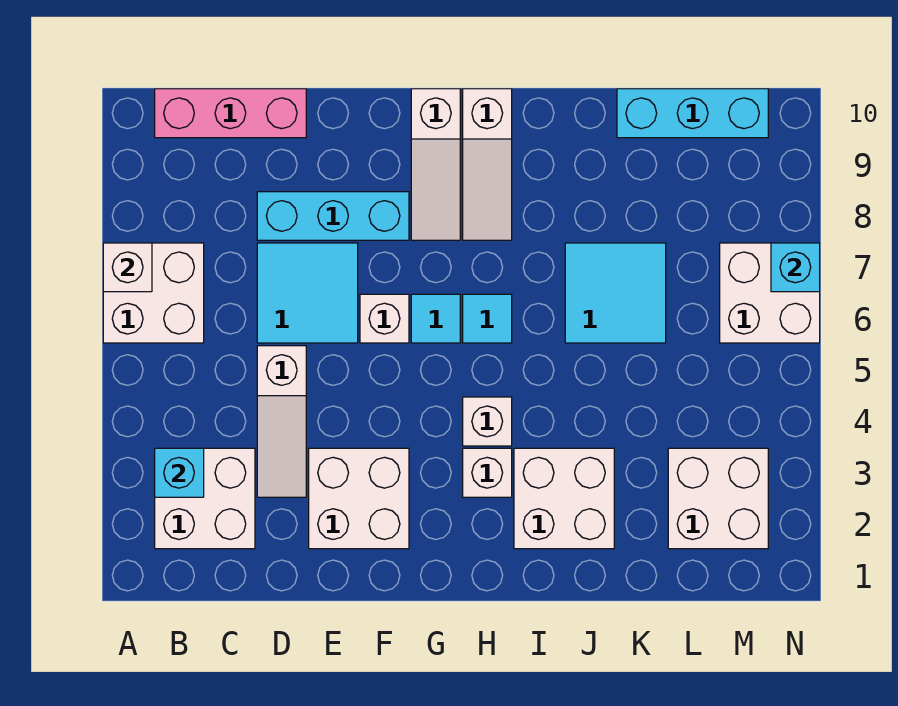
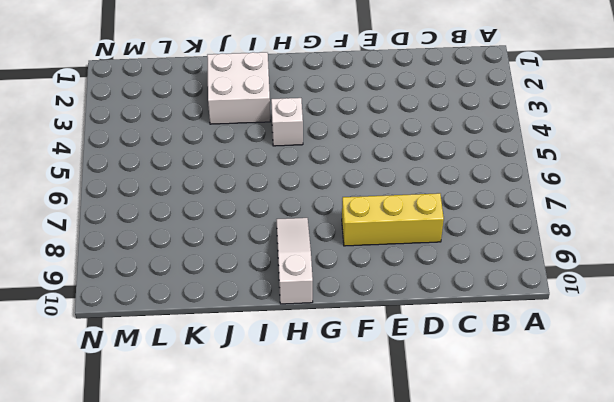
yellow brick D8:F8 level 1 -> cyan brick D8:F8 level 1
none -> white brick A6:B7 level 1
none -> white brick B2:C3 level 1
none -> pink brick B10:D10 level 1

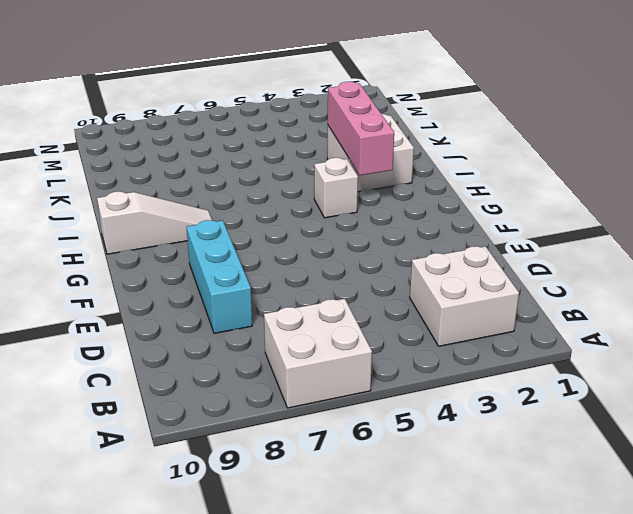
pink brick H3:J3 level 2 -> pink brick B10:D10 level 1
none -> white slope D3:D5 level 1 top 5
none -> cyan tile D6:E7 level 1
none -> white brick E2:F3 level 1

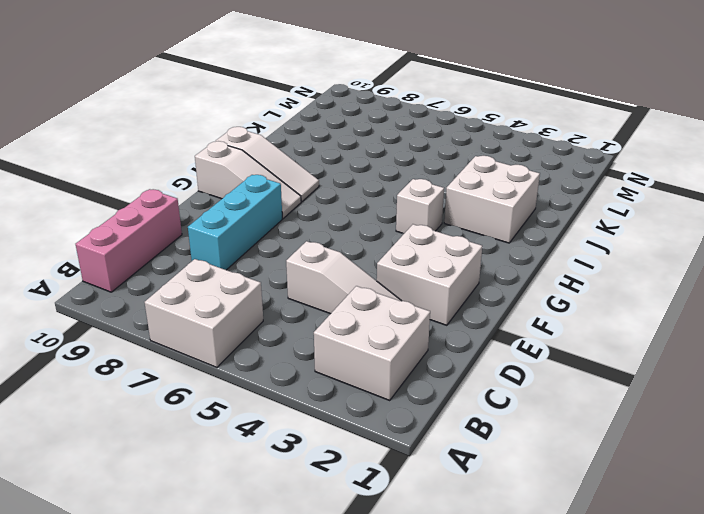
none -> cyan tile D6:E7 level 1
none -> white brick F6 level 1
none -> cyan tile G6 level 1

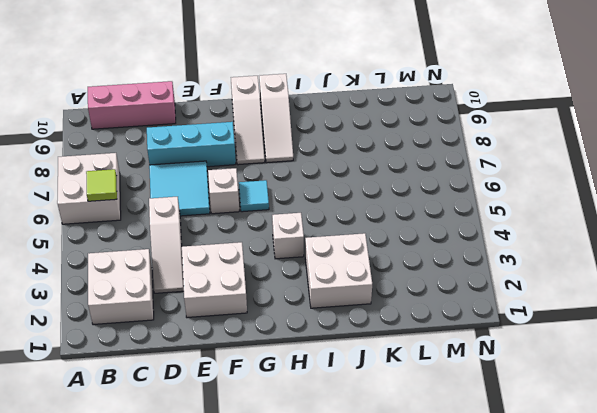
lime tile B6 level 2 -> none
none -> white brick H3 level 1
none -> cyan tile H6 level 1
none -> cyan tile J6:K7 level 1

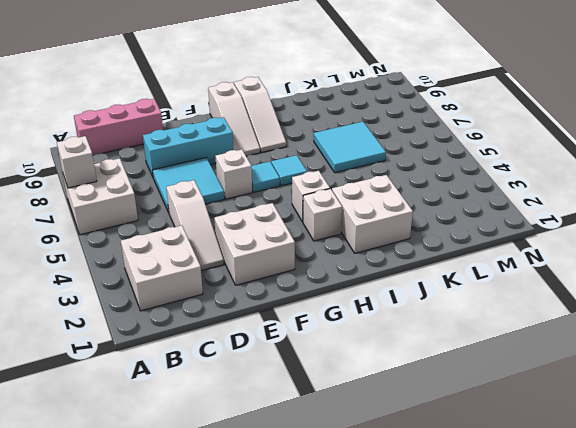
none -> cyan brick K10:M10 level 1
none -> white brick L2:M3 level 1
none -> white brick M6:N7 level 1

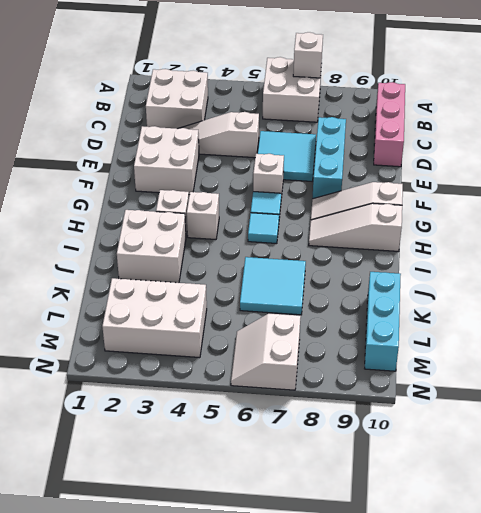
white brick L2:M4 level 1 -> white brick L2:M3 level 1
white slope M6:N7 level 1 top 7 -> white brick M6:N7 level 1
none -> cyan brick B3 level 2
none -> cyan brick N7 level 2

